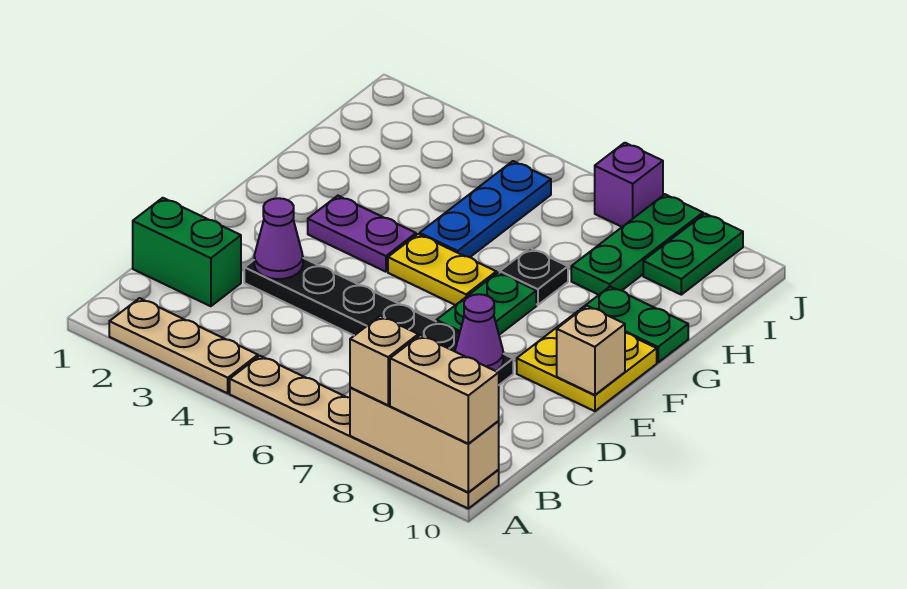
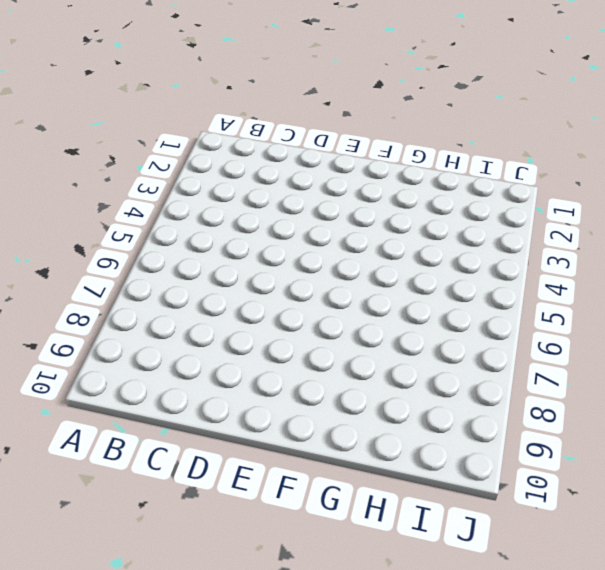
none -> tan plate A2:A4 level 1
none -> tan plate A5:A10 level 1
none -> green brick C1:C2 level 1

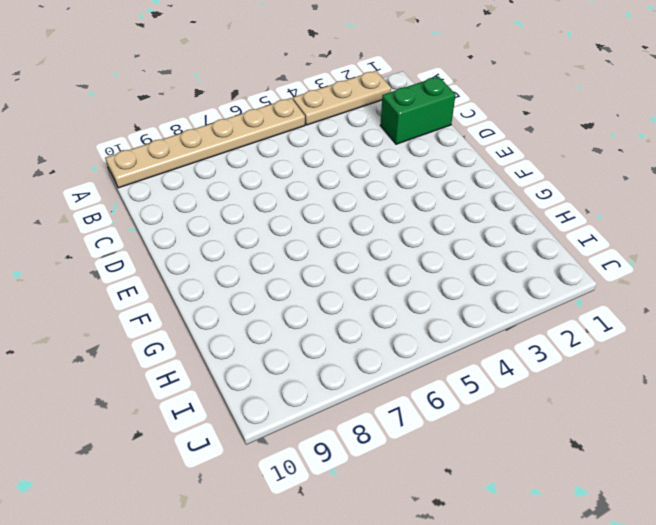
none -> black plate D3:D8 level 1
none -> green plate E7:F7 level 1
none -> yellow plate E9:F10 level 1

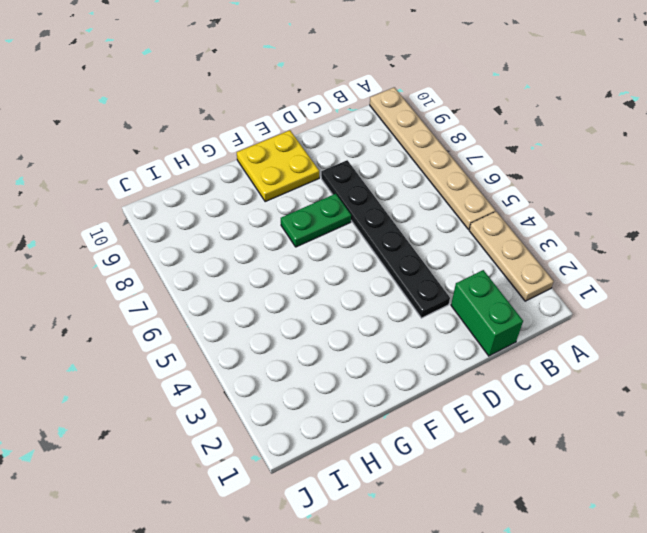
none -> purple plate F3:F4 level 1
none -> yellow plate F5:F6 level 1
none -> blue plate G5:I5 level 1

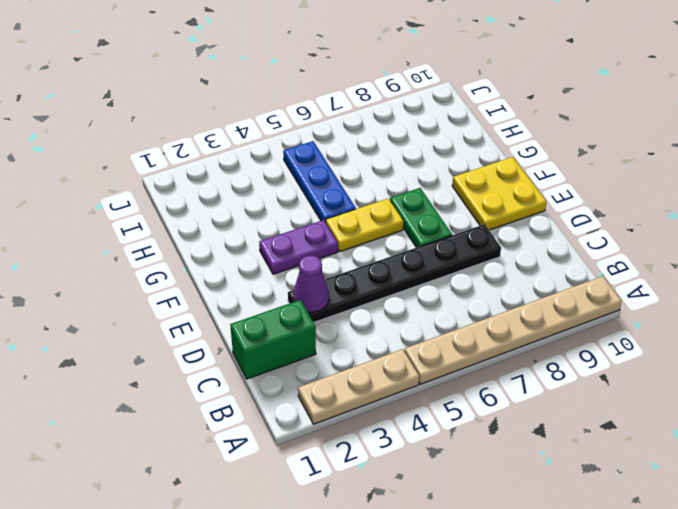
none -> black plate G7 level 1
none -> green plate G9:G10 level 1
none -> green plate H8:J8 level 1

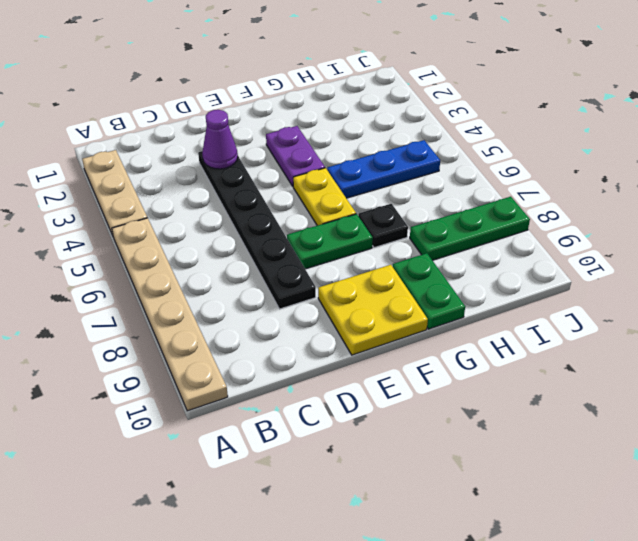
none -> green brick C1:C2 level 1
none -> green plate I9:J9 level 1
none -> purple brick J7 level 1

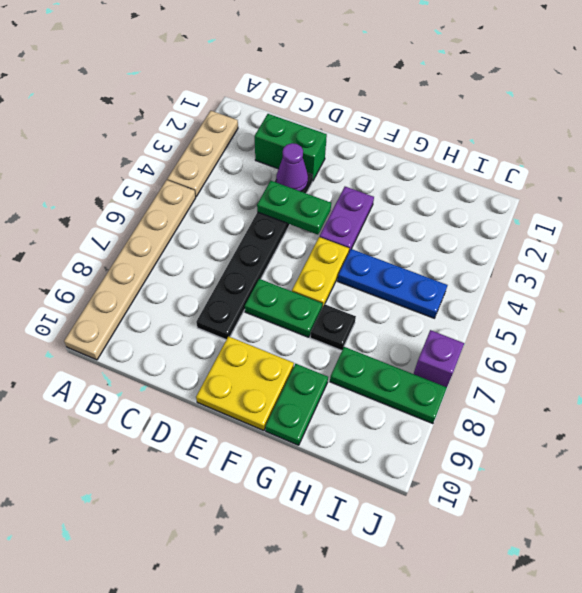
green brick C2:D2 level 1 -> green brick C1:C2 level 1
green plate D4:E4 level 2 -> green plate I9:J9 level 1
none -> tan brick A8:A10 level 2
none -> purple cone D8 level 2
none -> tan brick E10 level 2

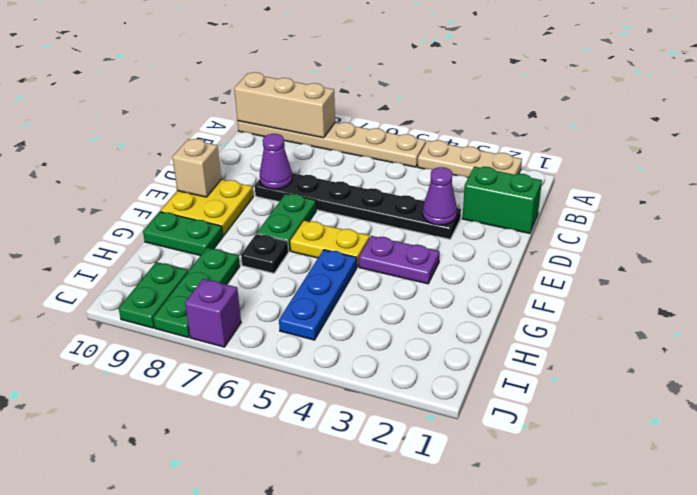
none -> tan brick A8 level 3
none -> tan brick A9:A10 level 3

